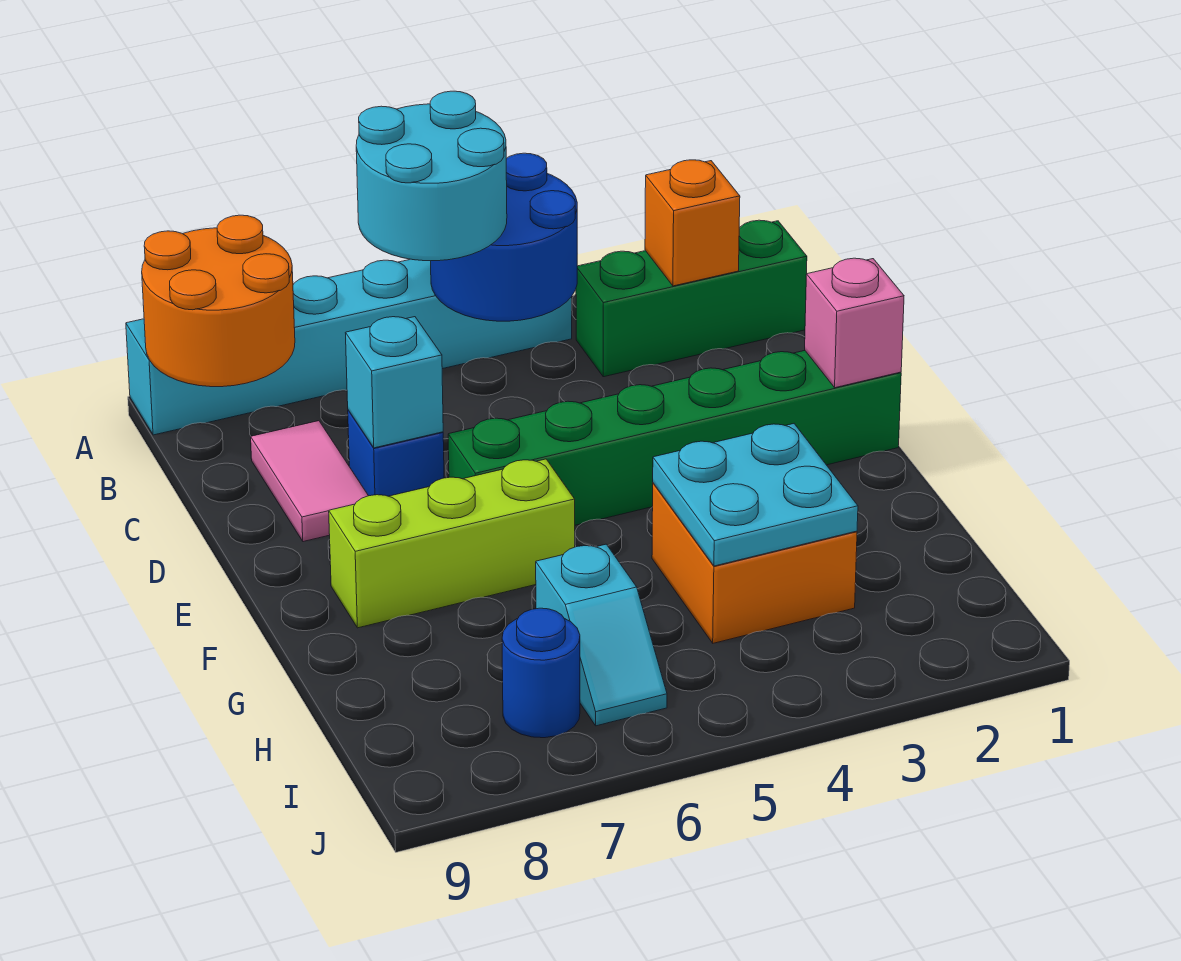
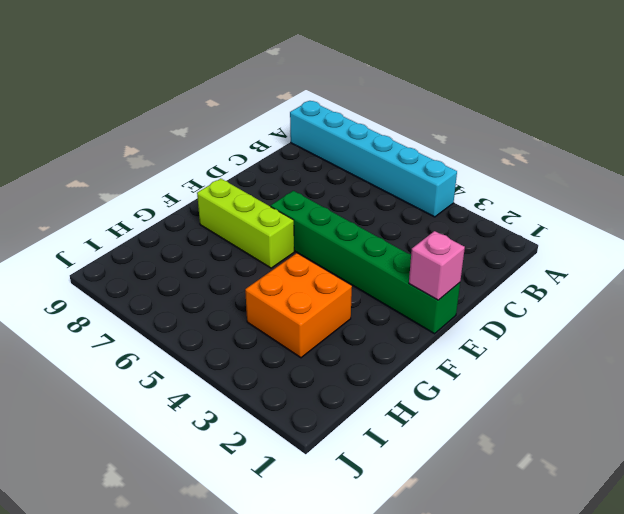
none -> green brick B1:B3 level 1
none -> pink tile C8:D8 level 1
none -> blue brick D7 level 1

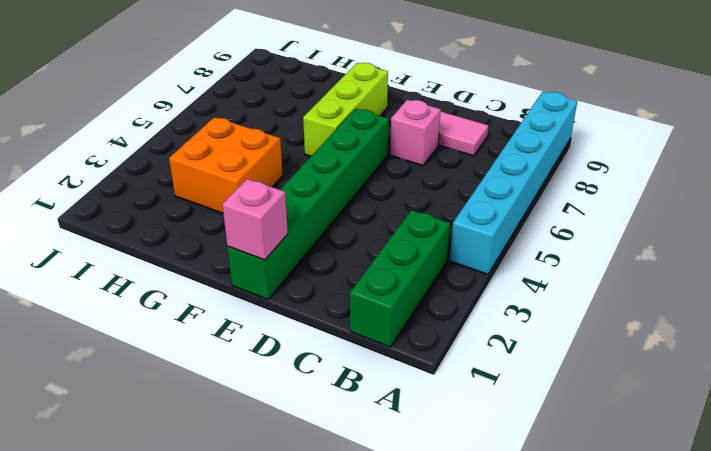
pink brick D7 level 1 -> blue brick D7 level 1
none -> cyan slope H6:I6 level 1 top H
none -> blue round brick I7 level 1
none -> blue round brick A4:B5 level 2

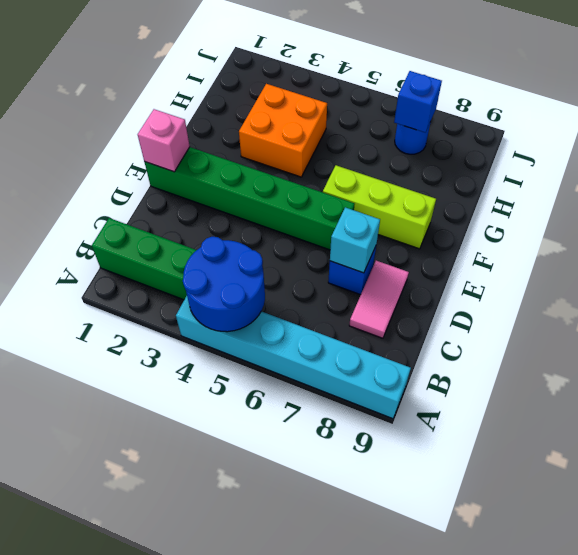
blue brick I7 level 2 -> none
none -> cyan slope H6:I6 level 1 top H
none -> orange round brick A8:B9 level 2
none -> orange brick B2 level 2

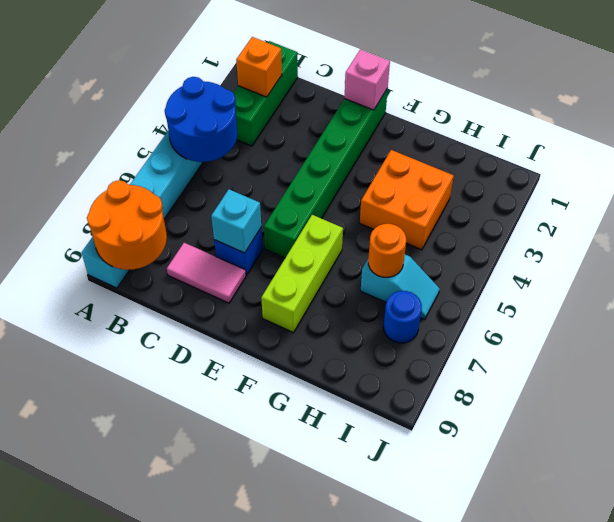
orange round brick H6 level 2 -> none
none -> cyan plate G3:H4 level 2
none -> cyan round brick A5:B6 level 3

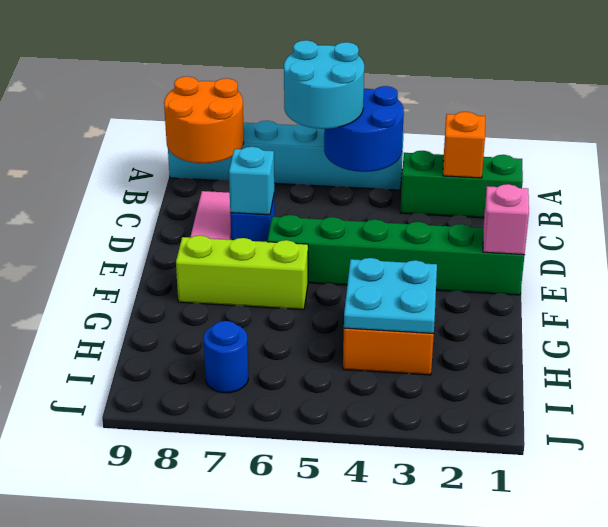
none -> cyan slope H6:I6 level 1 top H

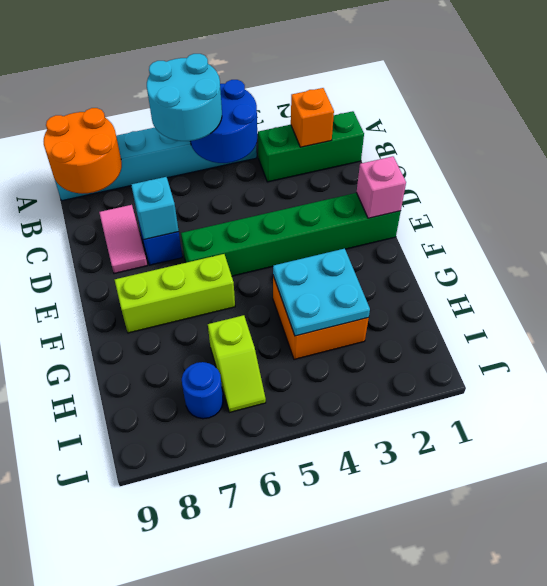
lime slope H6:I6 level 1 top H -> cyan slope H6:I6 level 1 top H

